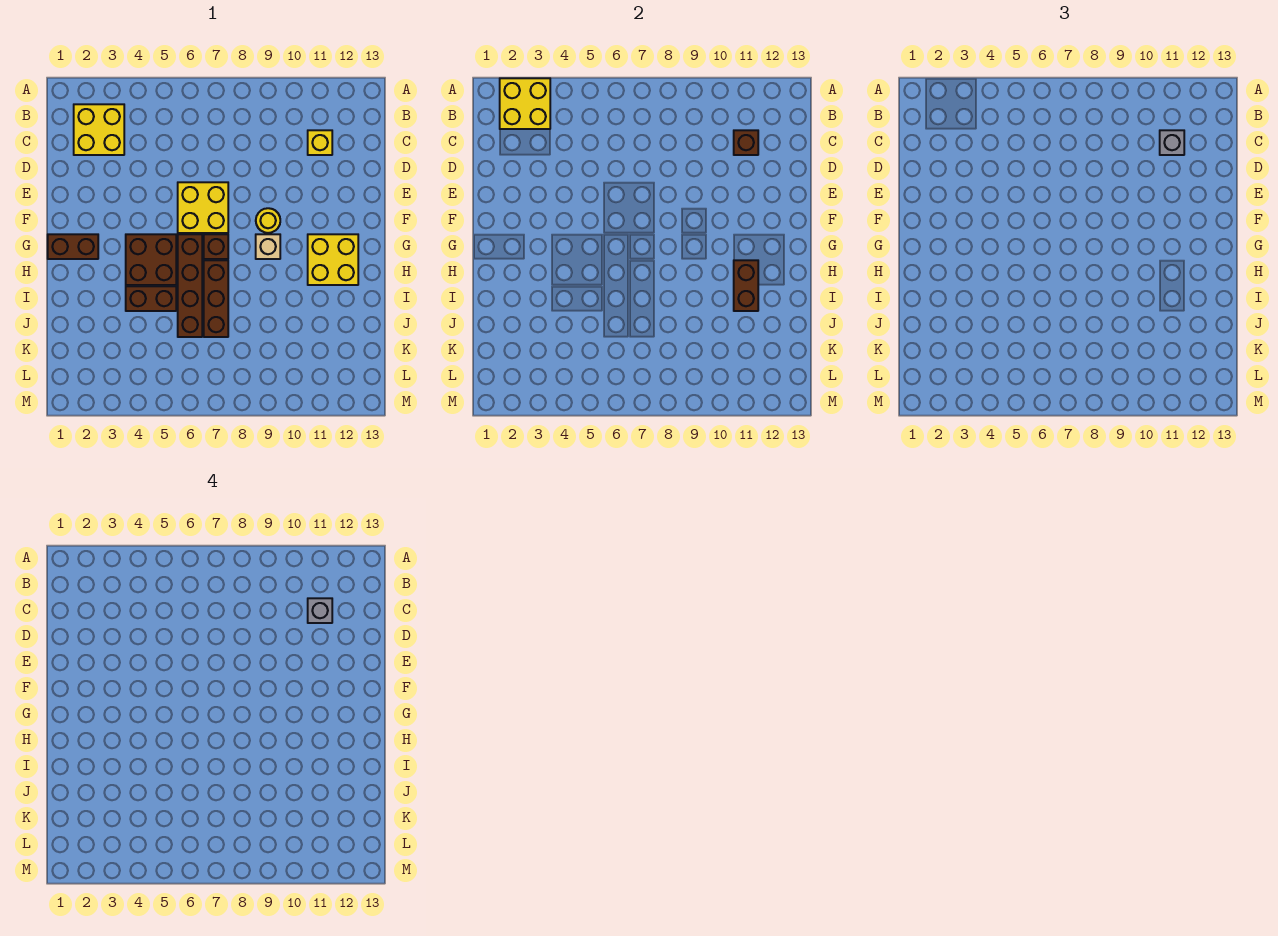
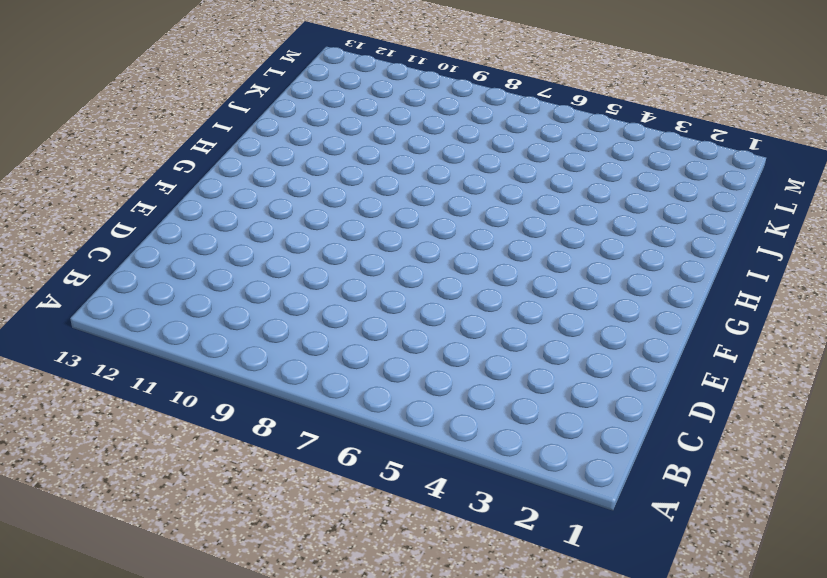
none -> yellow brick B2:C3 level 1
none -> yellow brick C11 level 1
none -> yellow brick E6:F7 level 1

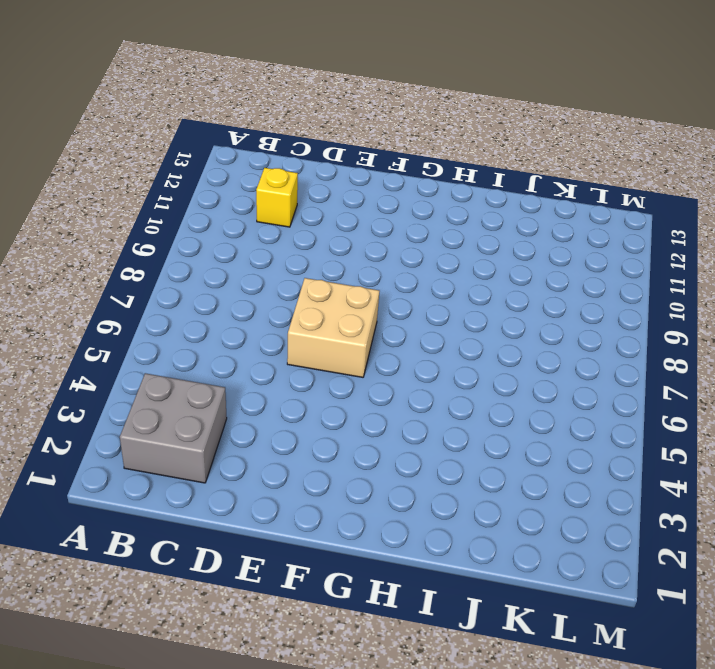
grey brick B2:C3 level 1 -> yellow brick B2:C3 level 1
tan brick E6:F7 level 1 -> yellow brick E6:F7 level 1
none -> yellow round brick F9 level 1
none -> brown brick G1:G2 level 1
none -> brown brick G4:H5 level 1

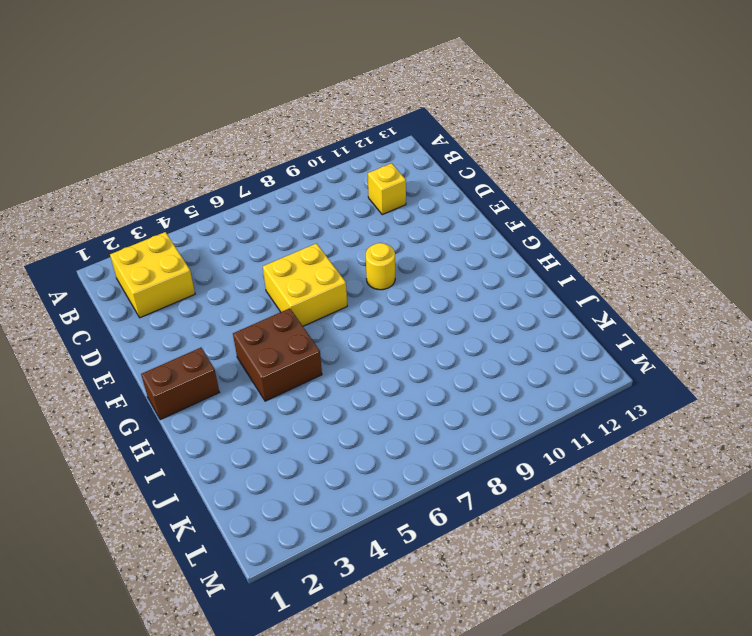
none -> brown brick G6:J6 level 1
none -> brown brick G7 level 1
none -> tan brick G9 level 1

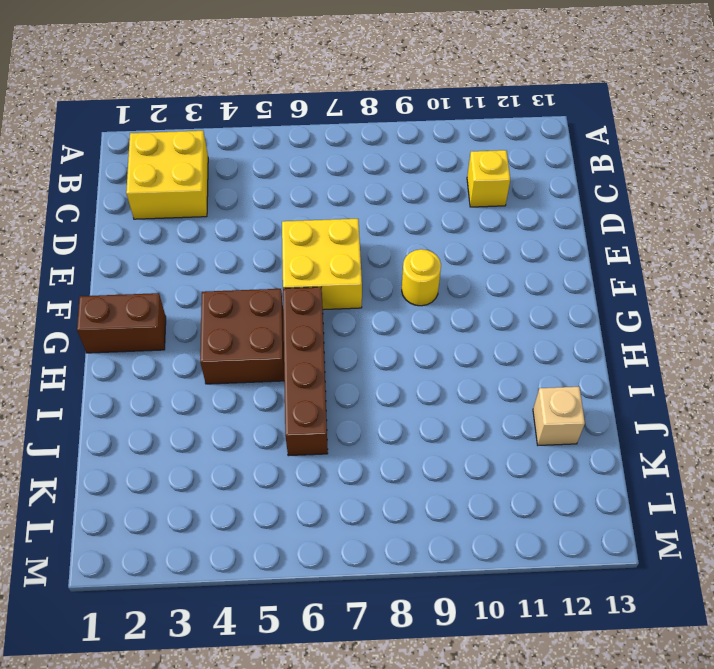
tan brick J12 level 1 -> tan brick G9 level 1
none -> brown brick G7 level 1
none -> yellow brick G11:H12 level 1
none -> brown brick H7:J7 level 1

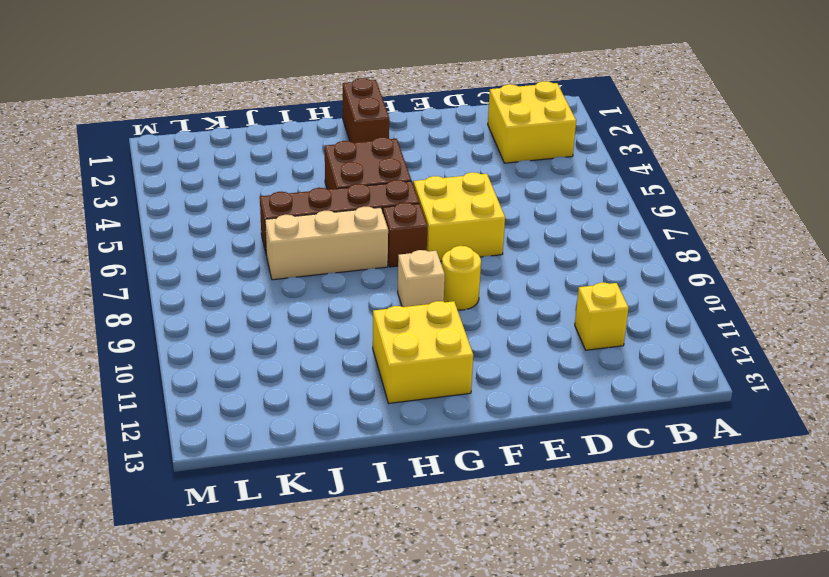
tan brick H7:J7 level 1 -> brown brick H7:J7 level 1
none -> brown brick I4:I5 level 1
none -> yellow brick A2:B3 level 2
none -> brown brick C11 level 2

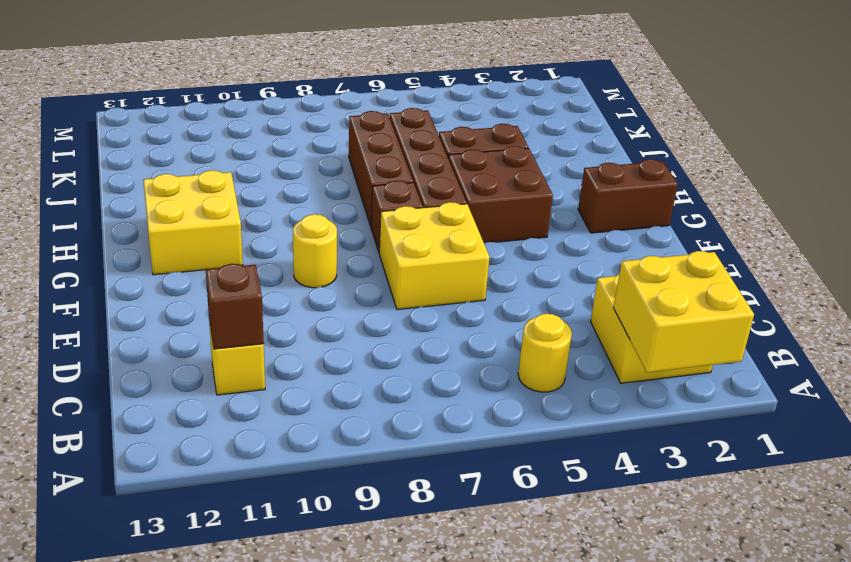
yellow round brick B5 level 1 -> none
none -> tan brick G9 level 1
none -> brown brick H11:I11 level 2
none -> grey brick C11 level 3

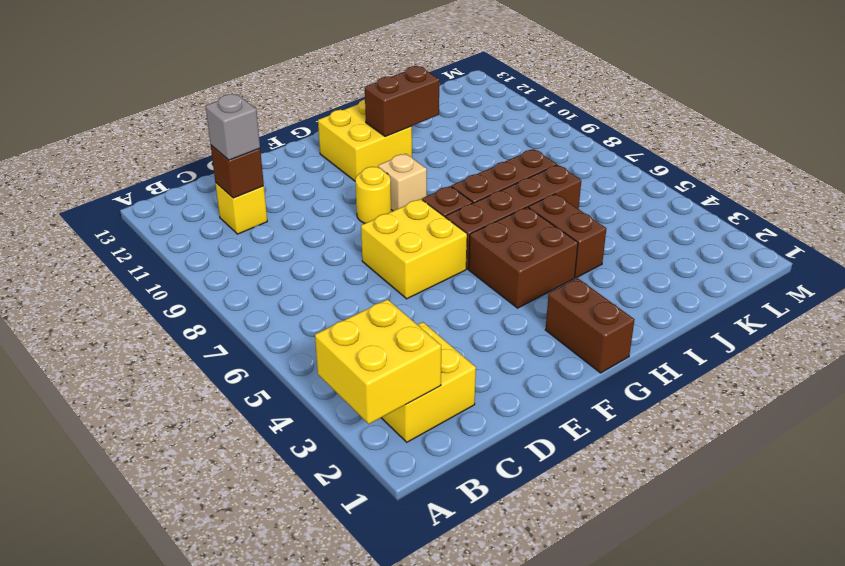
none -> grey brick C11 level 4

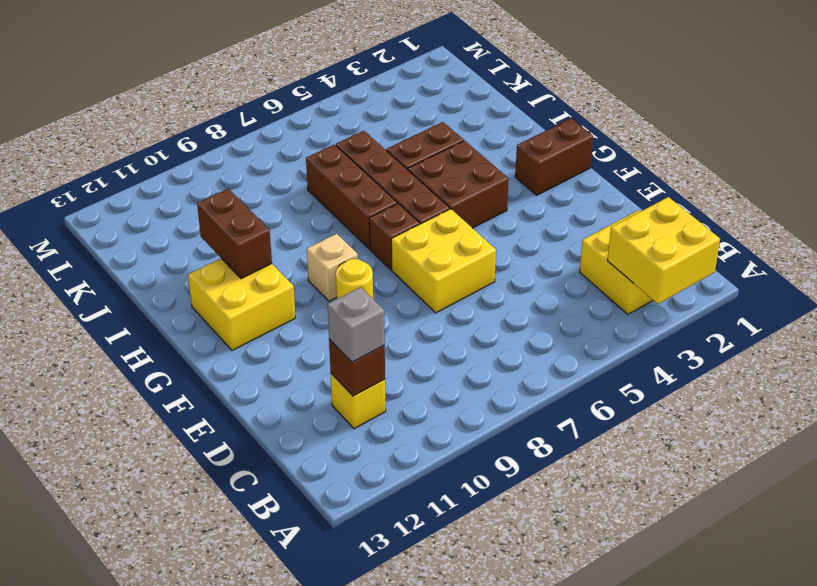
none -> grey brick C11 level 4

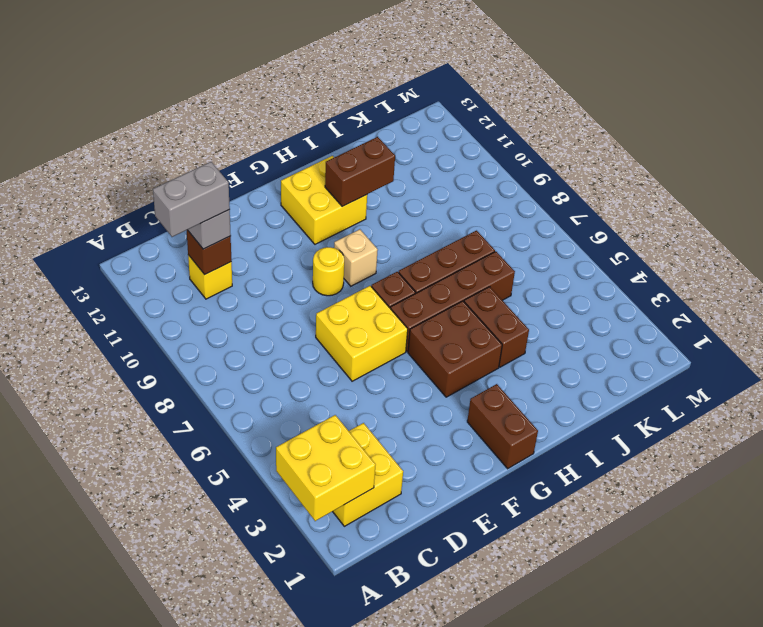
grey brick B11:C11 level 4 -> grey brick C11 level 4

